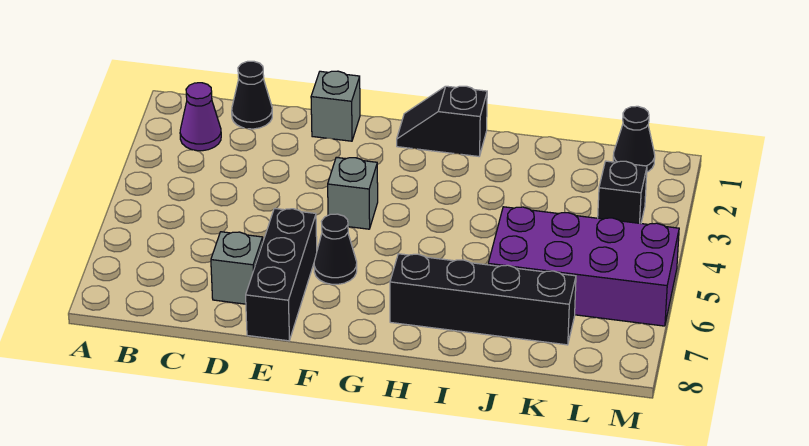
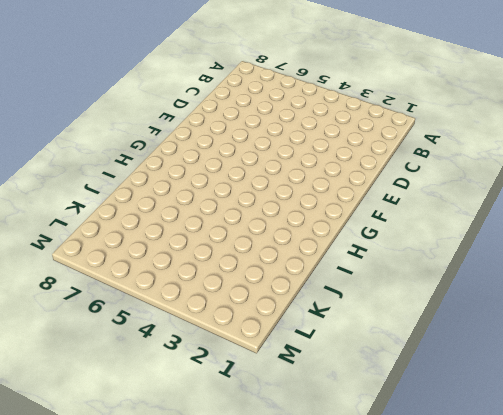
none -> purple cone B2 level 1
none -> black cone C1 level 1
none -> grey brick D7 level 1

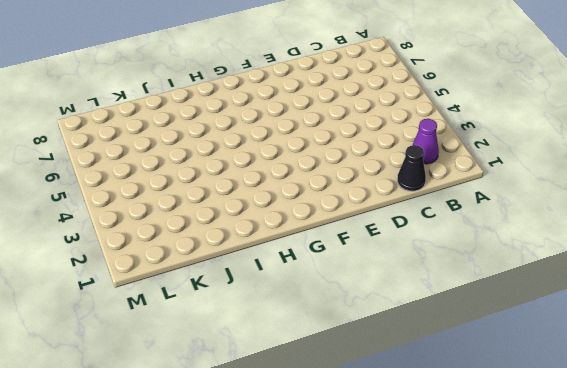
none -> grey brick D7 level 1
none -> grey brick E1 level 1
none -> black brick E6:E8 level 1

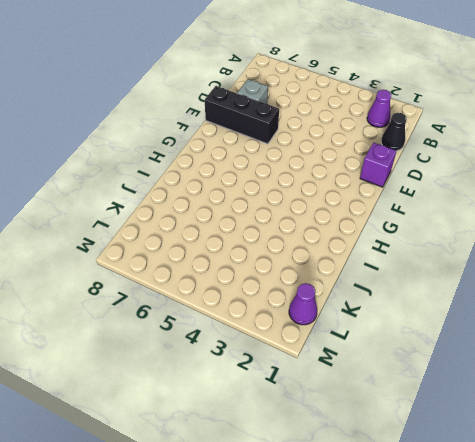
purple brick E1 level 1 -> grey brick E1 level 1
purple cone L1 level 1 -> black cone L1 level 1
none -> grey brick F4 level 1
none -> black cone F6 level 1
none -> black slope G1:H1 level 1 top H

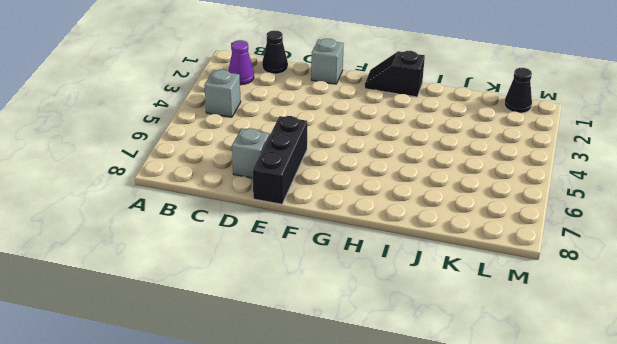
grey brick B4 level 1 -> grey brick F4 level 1
none -> black cone F6 level 1
none -> black brick H7:K7 level 1
none -> purple brick J5:M6 level 1

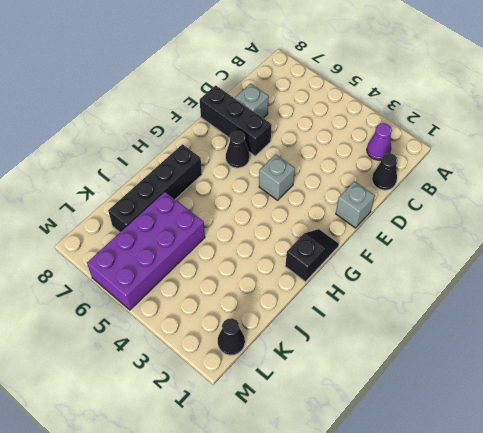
none -> black brick L3 level 1

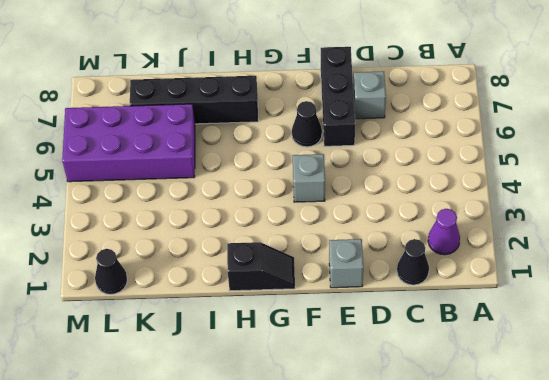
none -> black brick L3 level 1

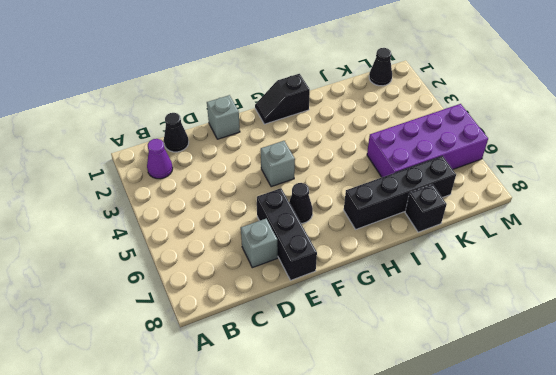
black brick J8 level 1 -> black brick L3 level 1

